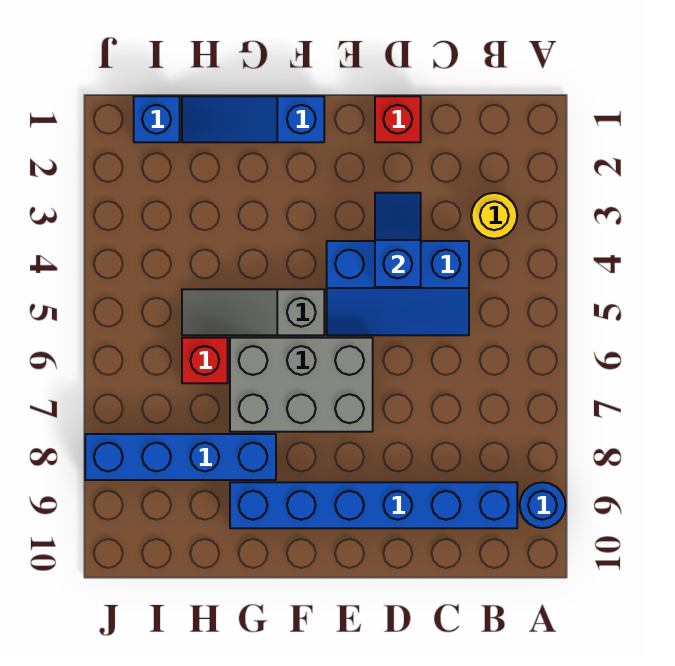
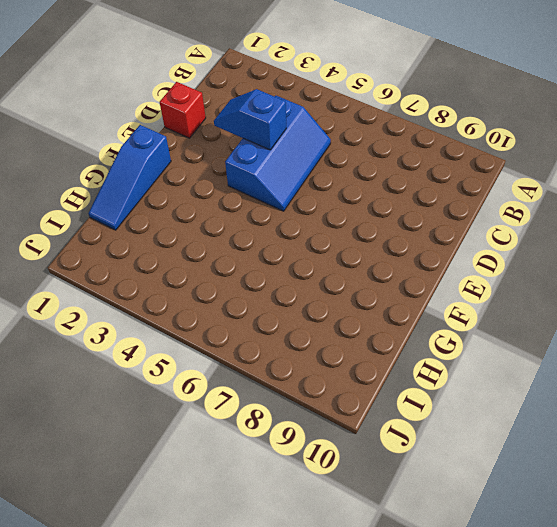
none -> blue round brick A9 level 1
none -> yellow round brick B3 level 1
none -> blue brick B9:G9 level 1

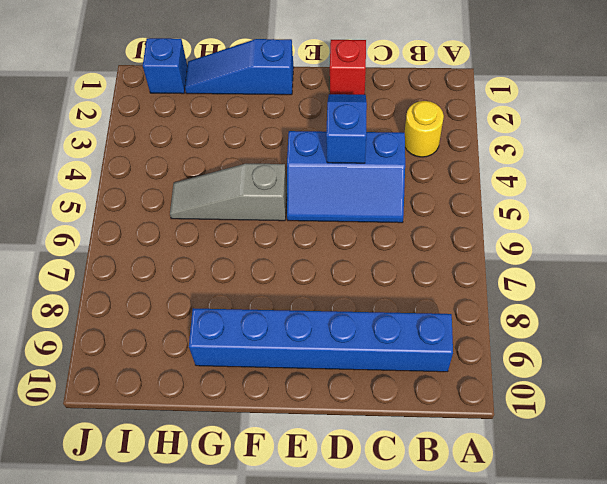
none -> blue round brick A9 level 1
none -> grey brick E6:G7 level 1
none -> blue brick G8:J8 level 1

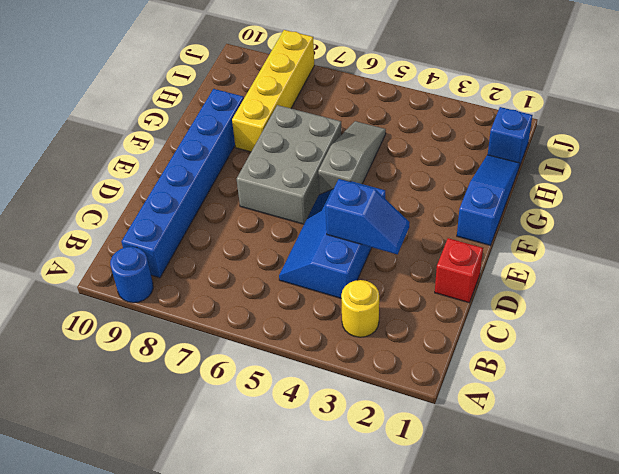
yellow brick G8:J8 level 1 -> blue brick G8:J8 level 1
none -> red brick H6 level 1

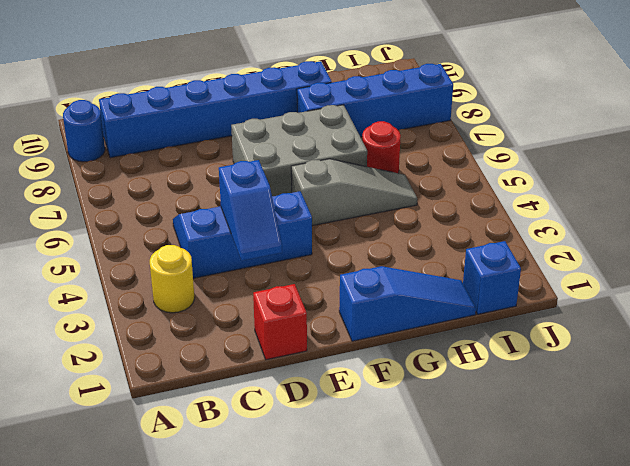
red round brick H6 level 1 -> red brick H6 level 1

